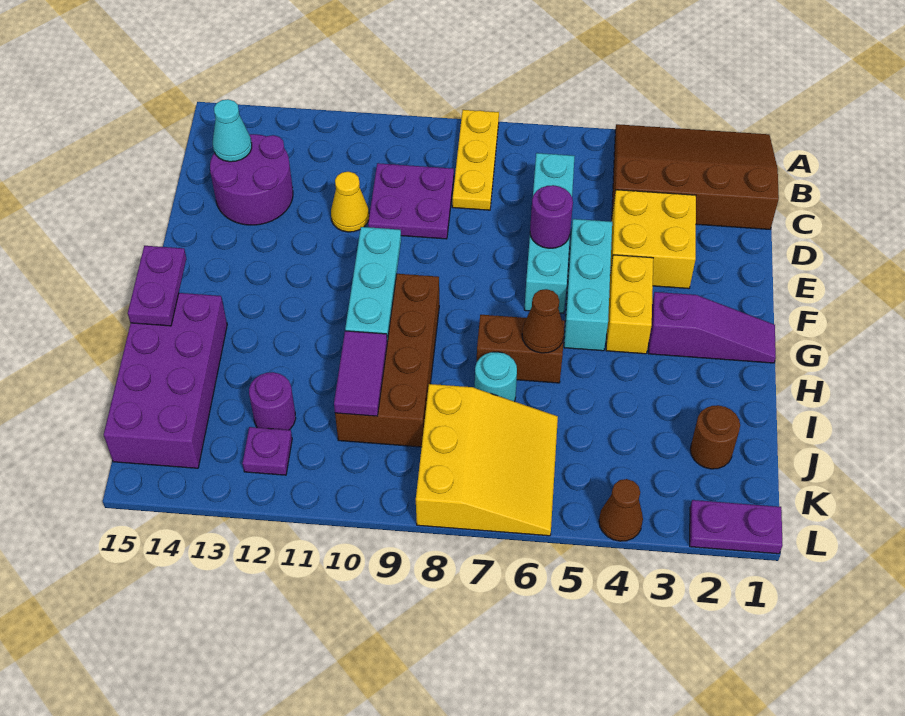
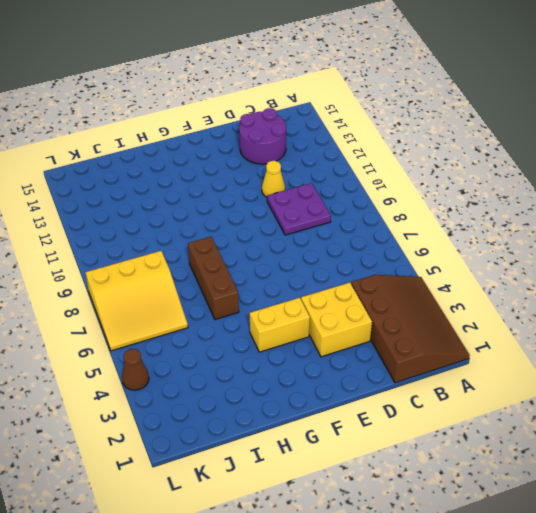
brown brick H6:H8 level 1 -> brown brick H6:H7 level 1
none -> yellow plate A8:C8 level 1
none -> cyan brick C6:F6 level 1
none -> cyan brick E5:G5 level 1

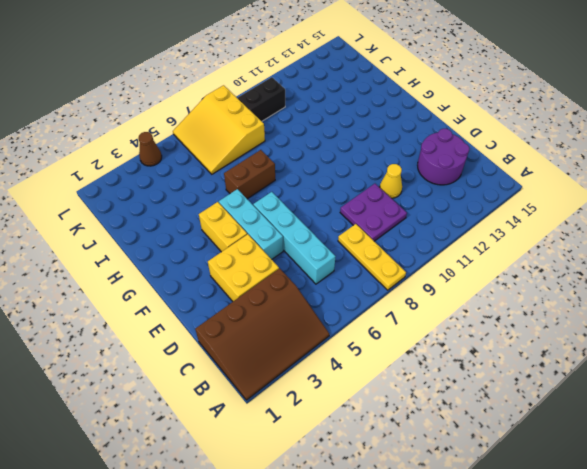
black brick K9:K10 level 1 -> none
none -> purple slope G1:G3 level 1 top 3
none -> brown brick G9:J10 level 1
none -> purple brick H14:K15 level 1

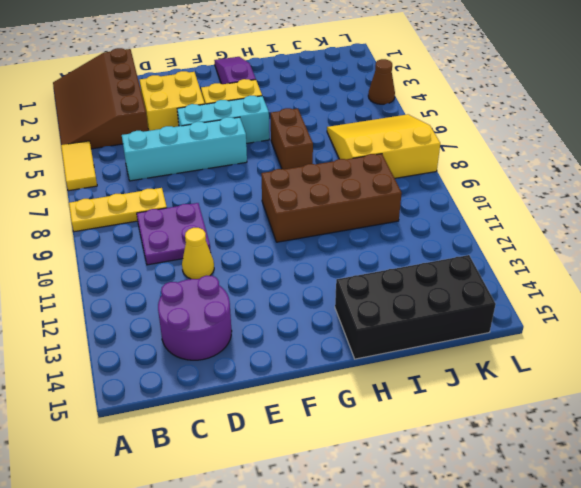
yellow tile A5:A6 level 1 -> none
black brick H14:K15 level 1 -> purple brick H14:K15 level 1
none -> cyan round brick I7 level 1
none -> brown round brick J2 level 1
none -> purple round brick J12 level 1

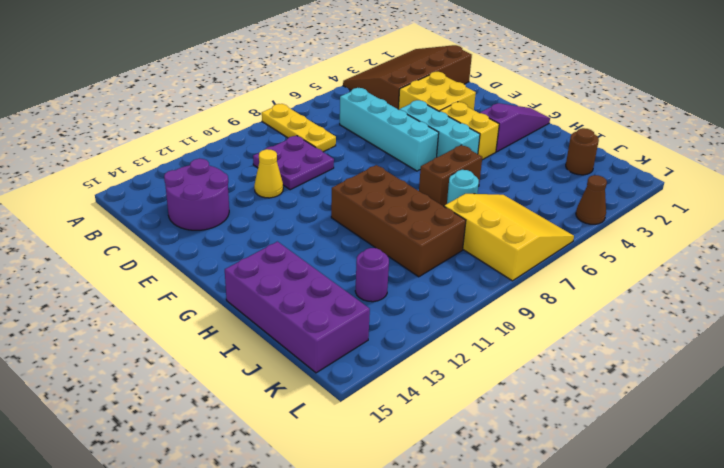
none -> purple plate K12 level 1
none -> purple plate L1:L2 level 1
none -> cyan cone C14 level 2

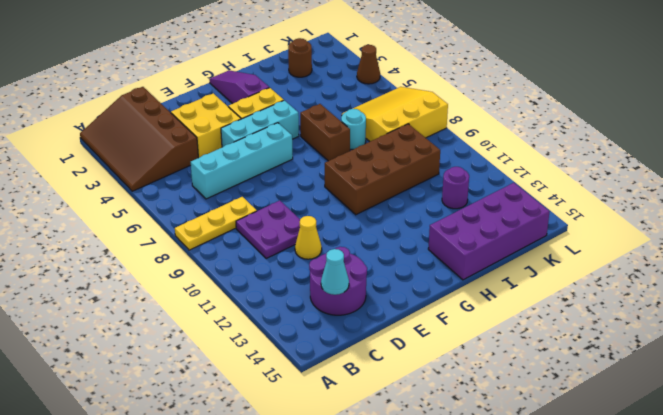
none -> purple plate K12 level 1
none -> purple plate L1:L2 level 1
none -> purple round brick E6 level 2

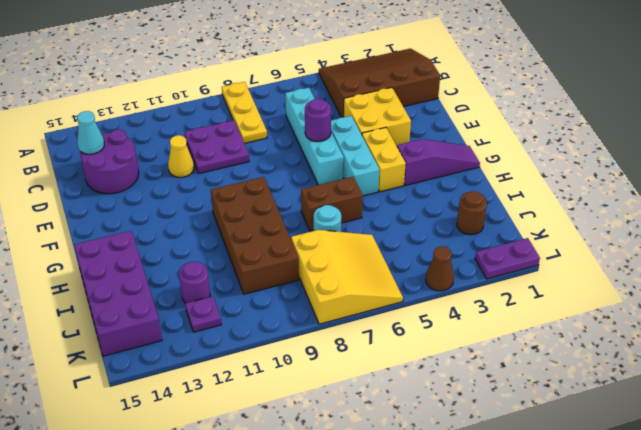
none -> cyan plate F10:H10 level 2
none -> purple plate G15:H15 level 2
none -> brown cone H6 level 2

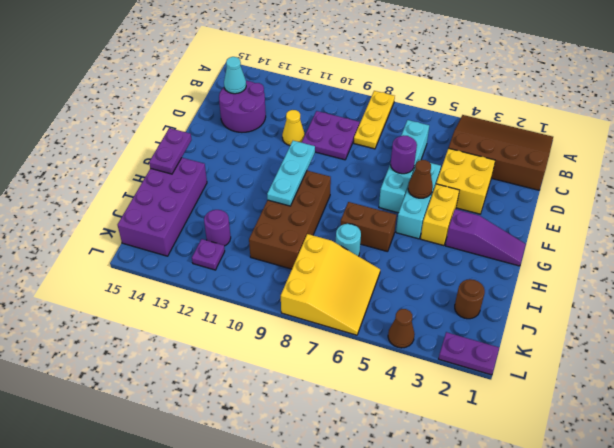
brown cone F5 level 2 -> brown cone H6 level 2
none -> purple tile I10:J10 level 2

